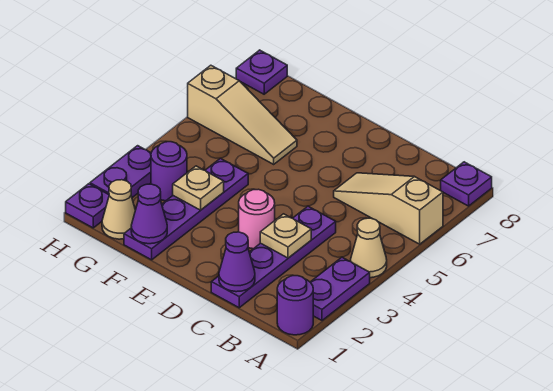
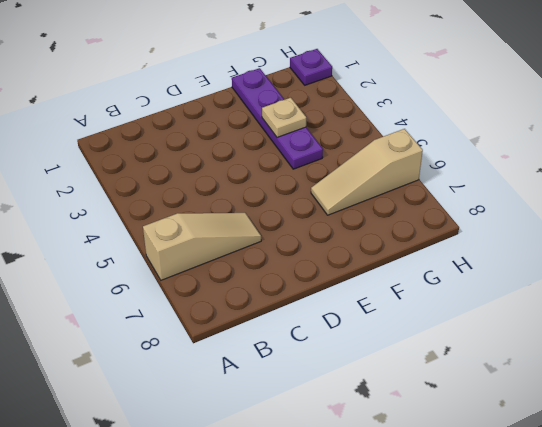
none -> purple round brick A1 level 1
none -> purple plate A2:A3 level 1
none -> tan cone A4 level 1

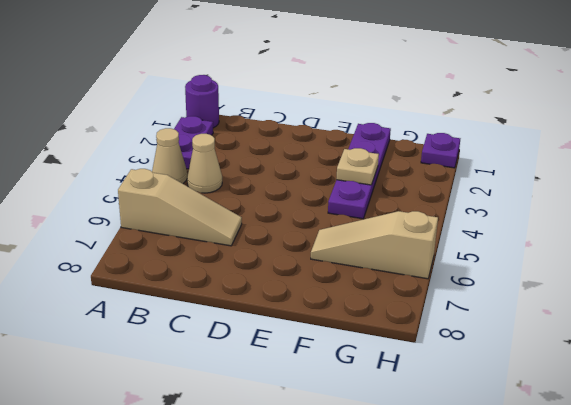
tan cone B4 level 1 -> tan cone G1 level 1
none -> purple plate A8 level 1
none -> purple plate C1:C4 level 1
none -> pink round brick D3 level 1

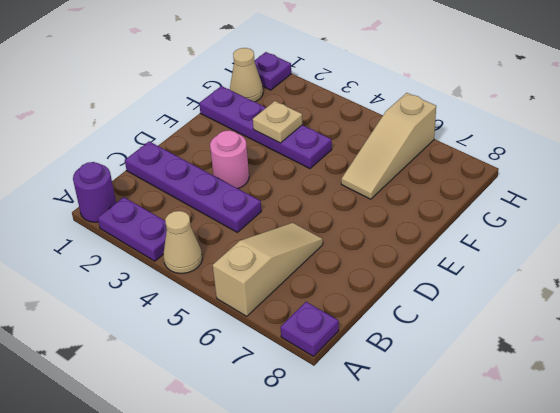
none -> purple round brick G3 level 1
none -> purple plate H2:H3 level 1
none -> purple plate H8 level 1

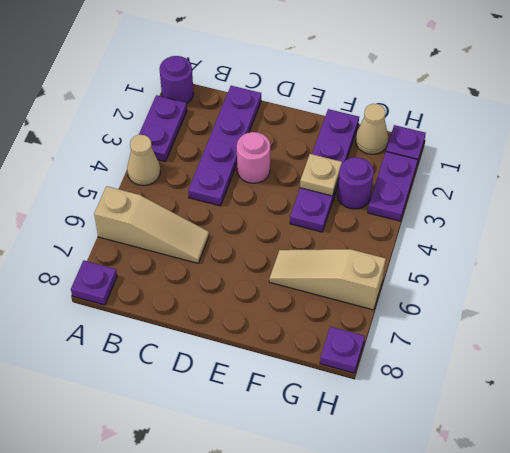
none -> purple cone C1 level 2
none -> tan plate C3 level 2
none -> purple cone F1 level 2

